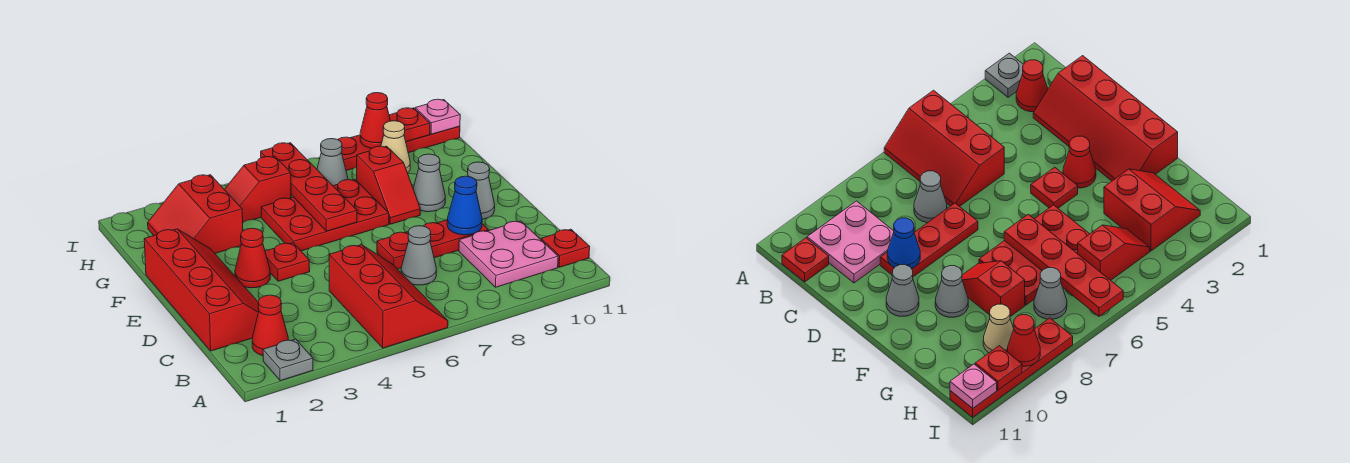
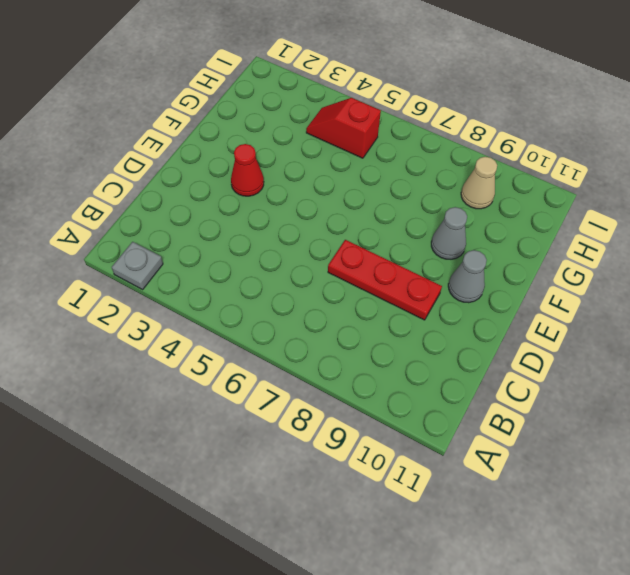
none -> red slope A5:C6 level 1 top 5
none -> red cone B2 level 1
none -> pink plate B9:C10 level 1

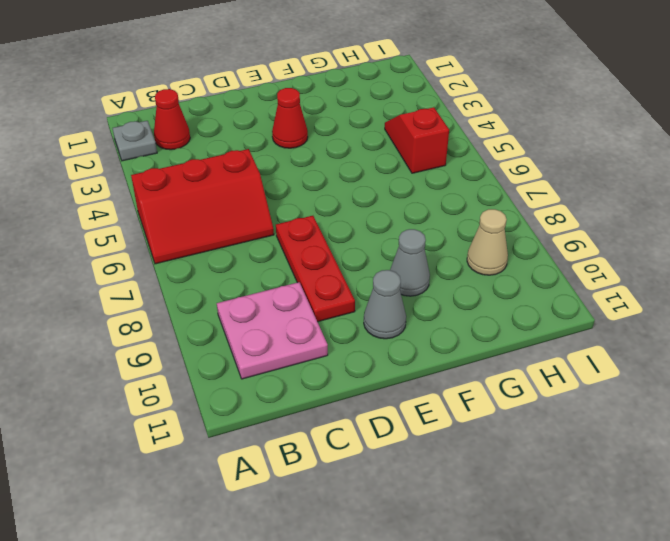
none -> red plate B11 level 1
none -> red slope C1:F2 level 1 top 1
none -> grey cone C7 level 1

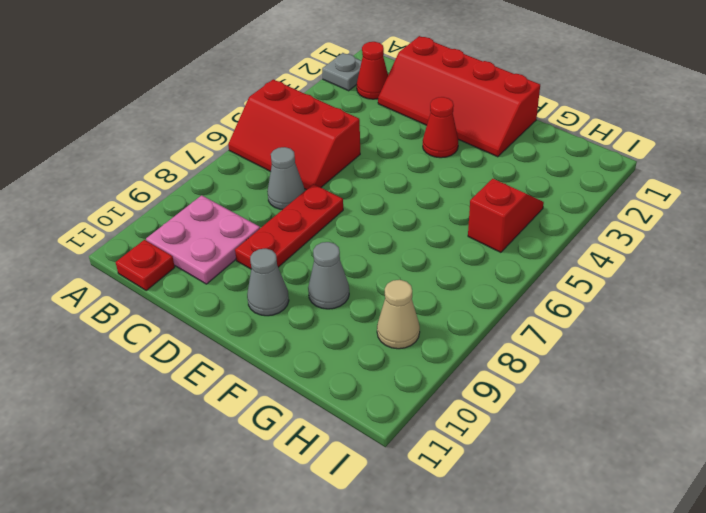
none -> red plate E4 level 1
none -> red plate F5:G7 level 1
none -> red slope F8:G8 level 1 top G

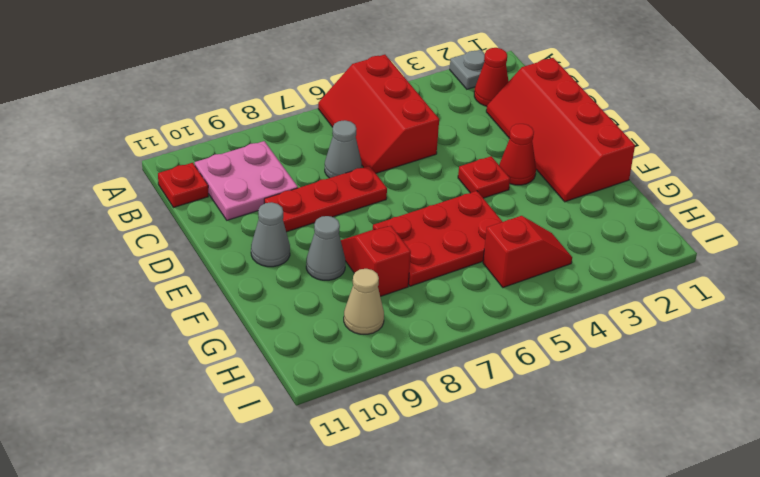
none -> red slope G2:H3 level 1 top 3
none -> grey cone H7 level 1
none -> red plate I8:I11 level 1

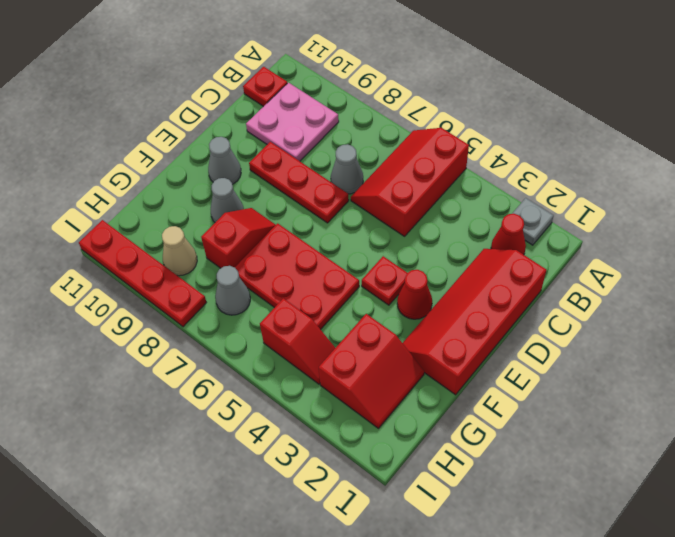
none -> blue cone D9 level 2
none -> red plate F6:I6 level 2
none -> red cone I9 level 2

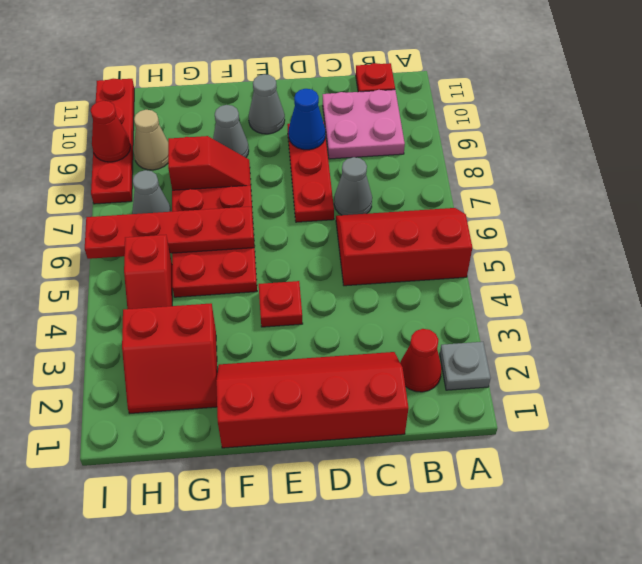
none -> red cone E3 level 1
none -> red plate I10 level 2
none -> pink plate I11 level 2

